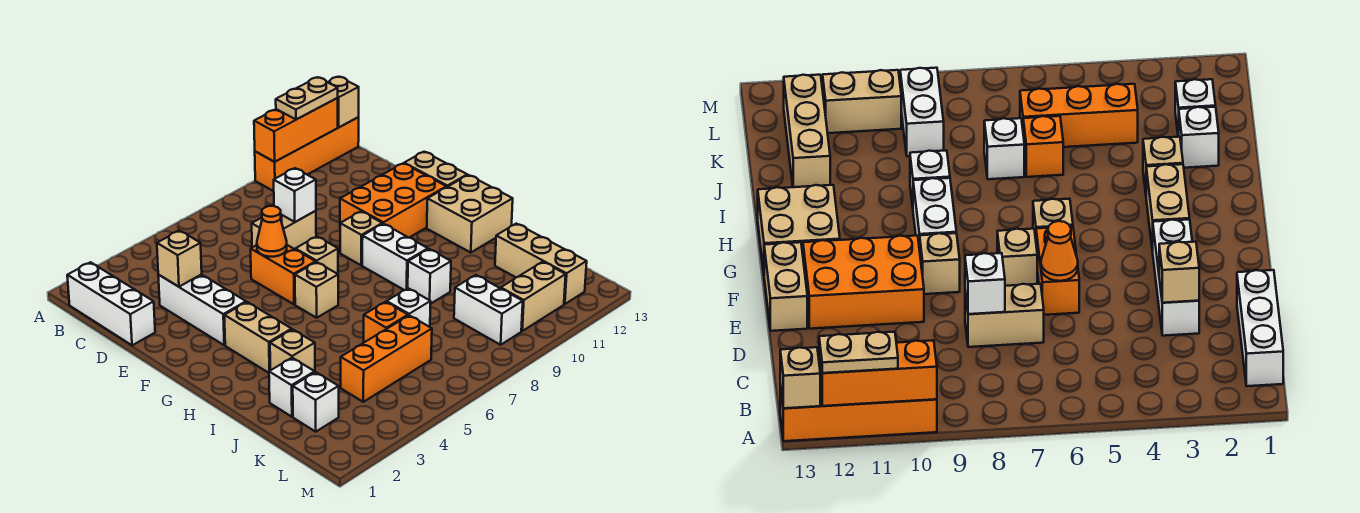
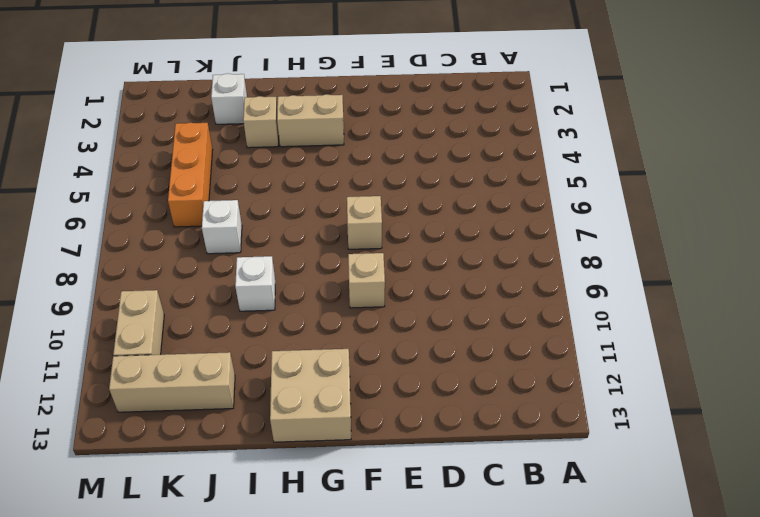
none -> orange brick A10:A13 level 1
none -> white brick B1:D1 level 1
none -> white brick D3:F3 level 1

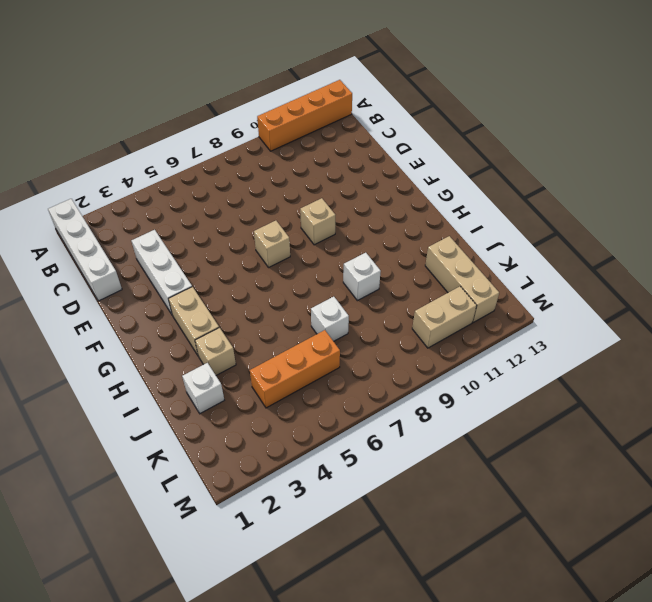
white brick A1:D1 level 1 -> white brick B1:D1 level 1
none -> tan brick D7:D8 level 1
none -> orange brick E6:F6 level 1
none -> orange brick E10:F12 level 1

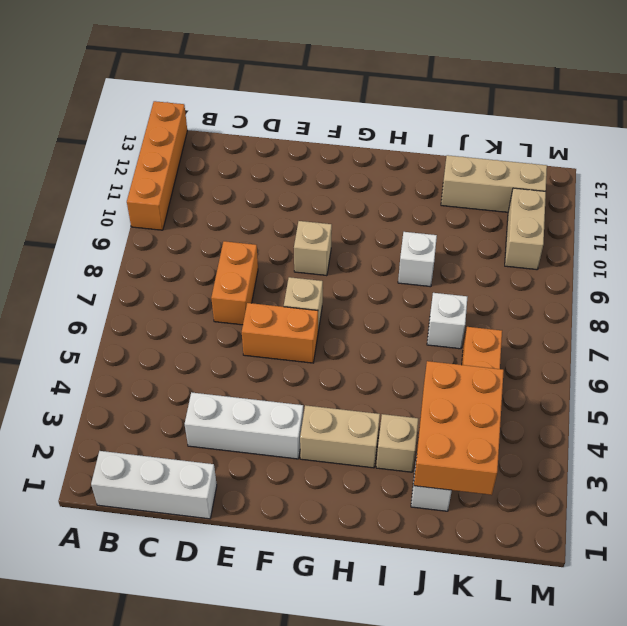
orange brick D7:D8 level 1 -> tan brick D7:D8 level 1
orange brick J2:K4 level 2 -> orange brick E10:F12 level 1
none -> tan brick E13:F13 level 1
none -> tan brick G6 level 1
none -> white brick G9:H9 level 1

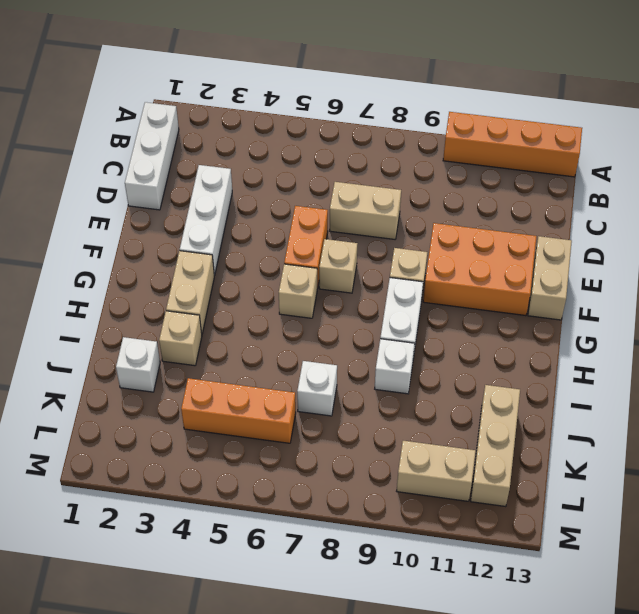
none -> tan brick G12:H13 level 1
none -> orange brick J6 level 1
none -> white brick K2 level 1

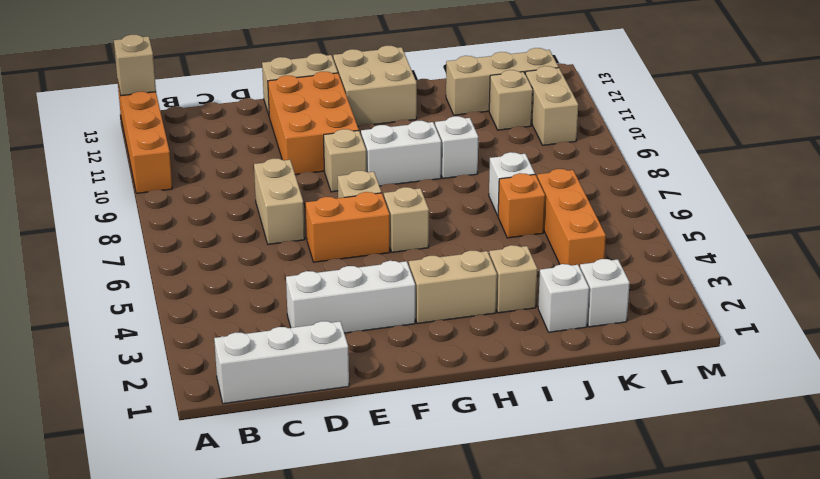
tan brick K11 level 1 -> tan brick D3 level 2
none -> white brick K9:L9 level 1
none -> orange brick A10:A12 level 2
none -> white brick D8 level 2

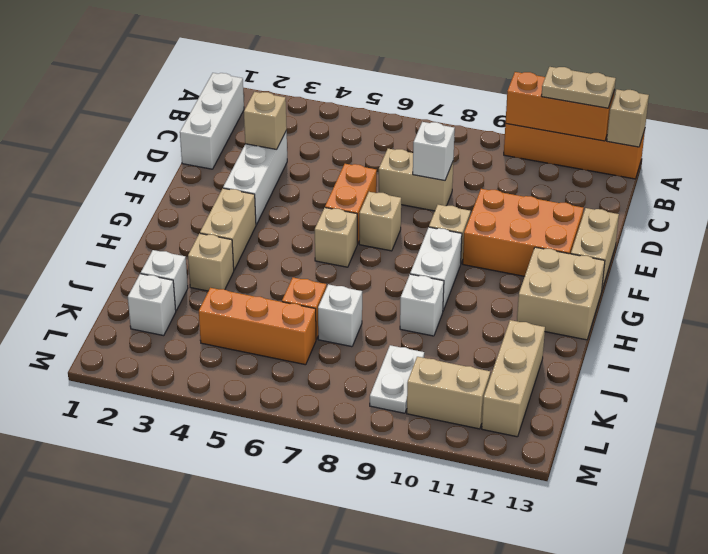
white plate K9:L9 level 1 -> white brick K9:L9 level 1
none -> orange cone E6 level 2

